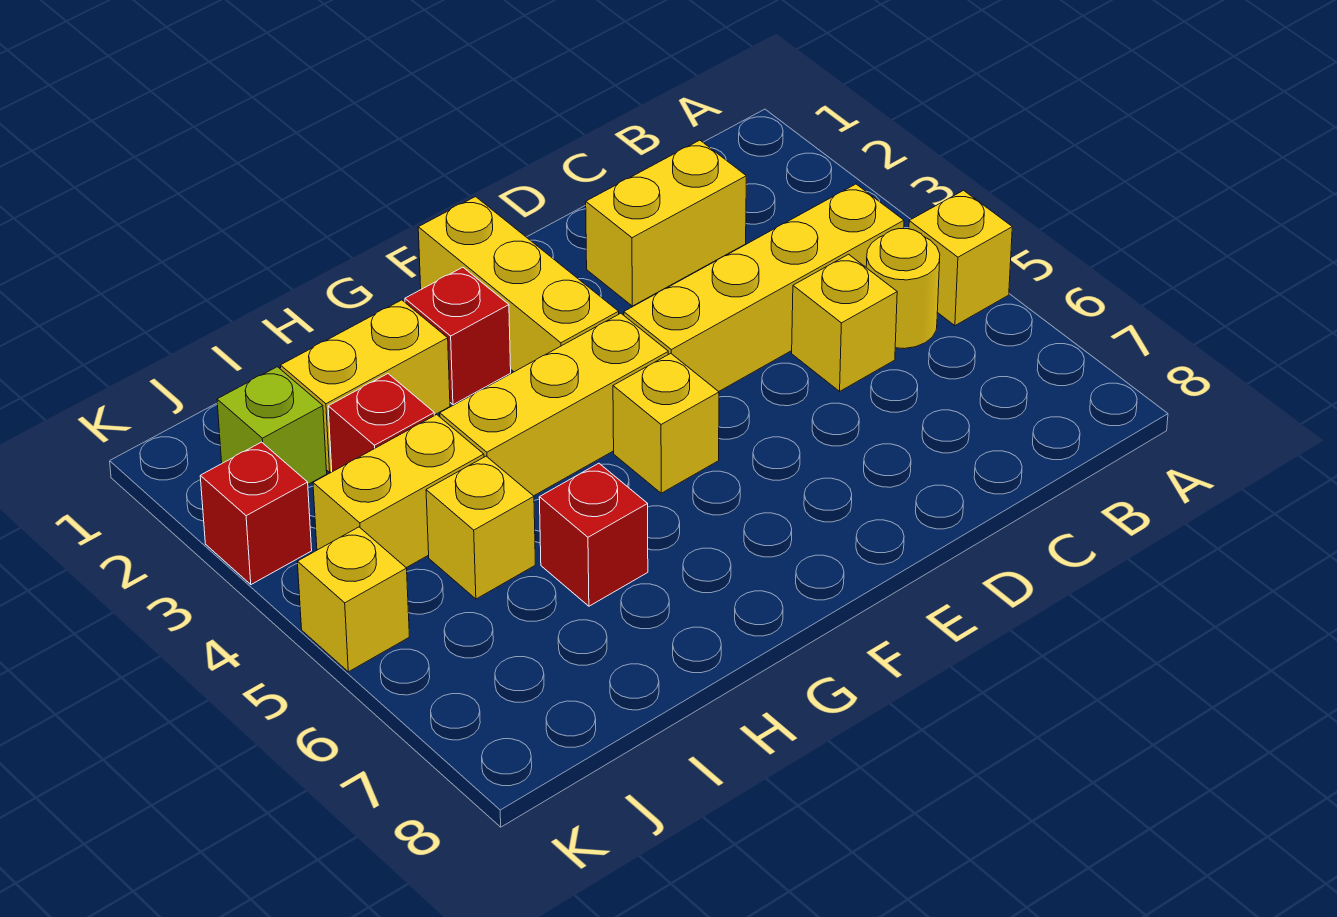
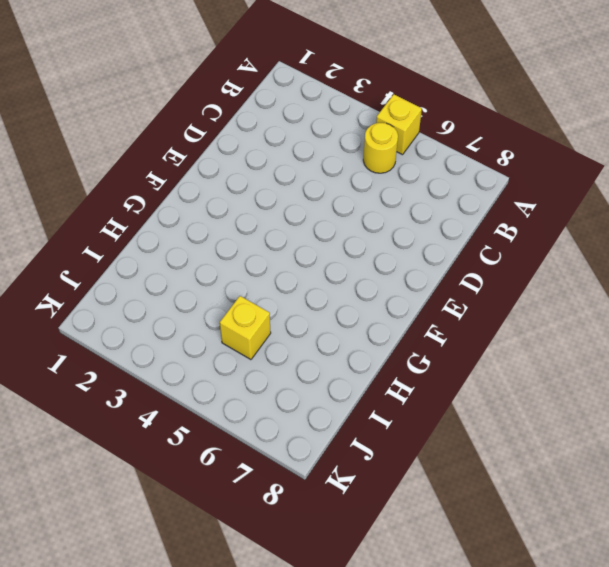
none -> yellow brick B4:E4 level 1
none -> yellow brick C2:D2 level 1
none -> yellow brick C5 level 1

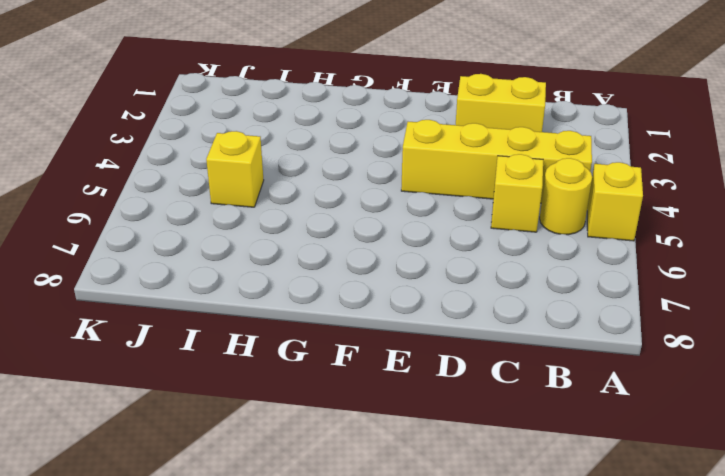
none -> yellow brick F1:F3 level 1
none -> yellow brick F4:H4 level 1
none -> yellow brick F5 level 1

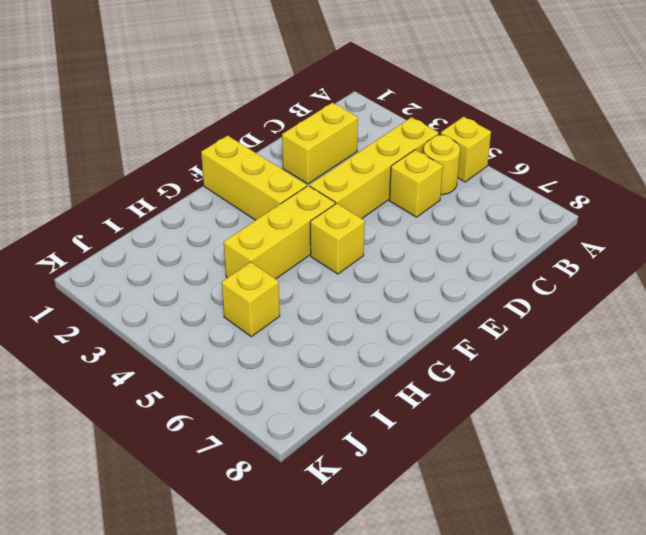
none -> red brick G2 level 1
none -> yellow brick H2:I2 level 1
none -> red brick H6 level 1

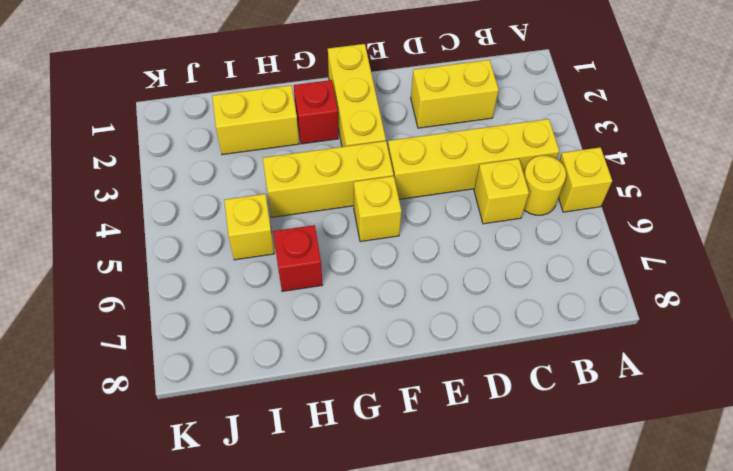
none -> red brick I3 level 1
none -> yellow brick I4:J4 level 1
none -> lime brick J2 level 1

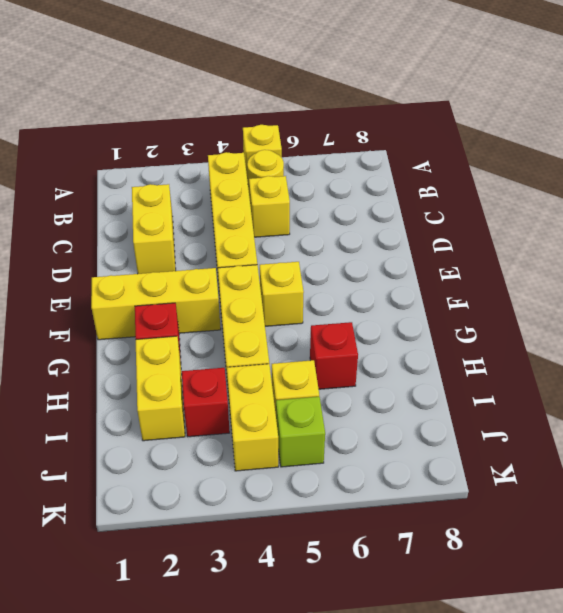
lime brick J5 level 1 -> lime brick J2 level 1
none -> red brick K3 level 1
none -> yellow brick K5 level 1

